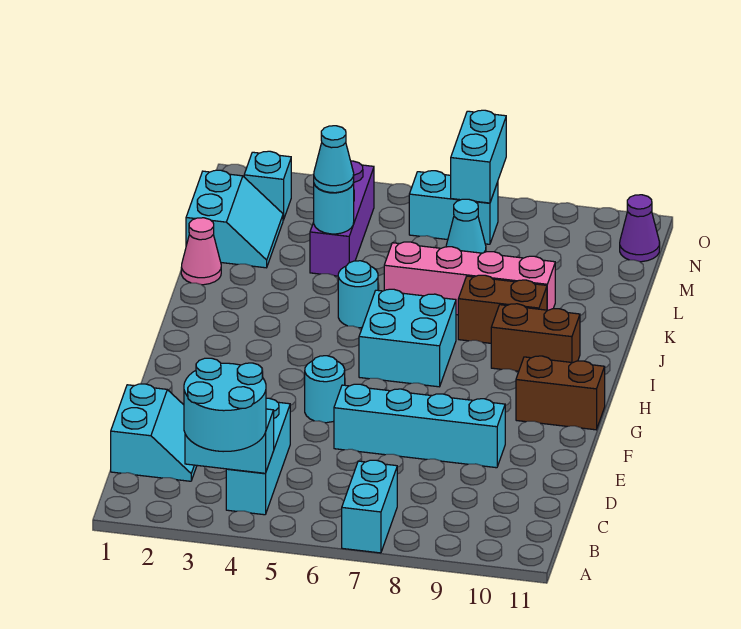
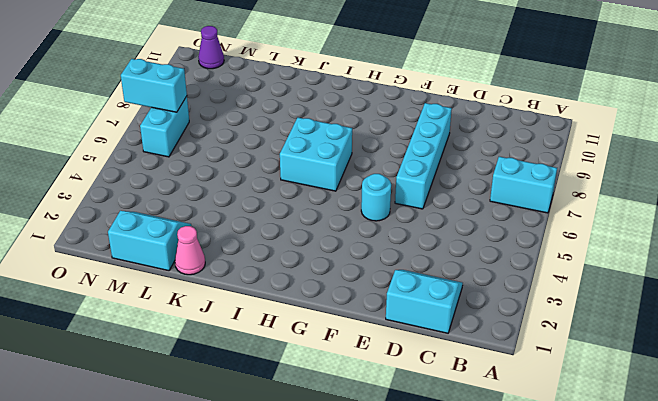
none -> cyan brick B4:D4 level 1
none -> brown brick G10:G11 level 1
none -> brown brick I9:I10 level 1

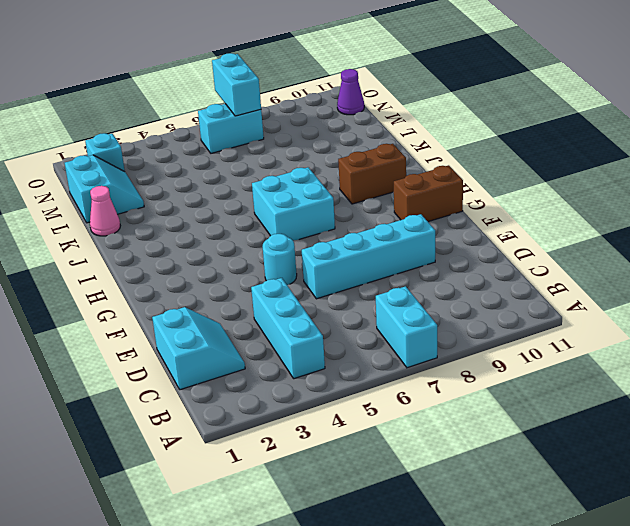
none -> cyan round brick J5 level 1
none -> brown brick J8:J9 level 1
none -> pink brick K6:K9 level 1

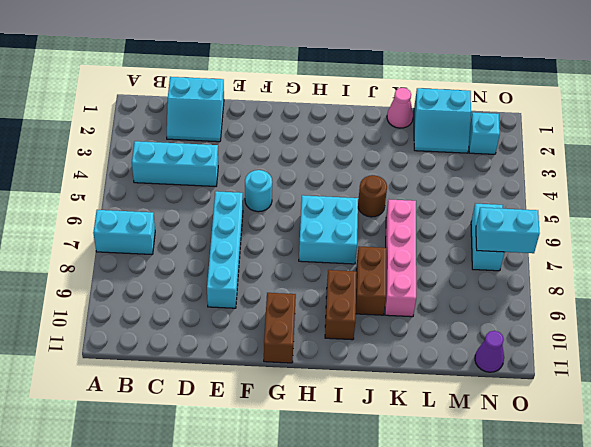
brown round brick J5 level 1 -> cyan round brick J5 level 1
none -> purple brick L4:N4 level 1
none -> cyan cone M7 level 1
none -> cyan brick B3:B4 level 2

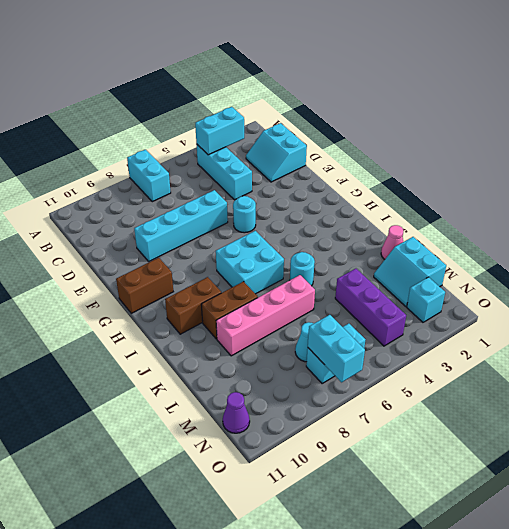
none -> cyan round brick L4 level 2
none -> cyan round brick A3:B4 level 3
none -> cyan cone L4 level 3

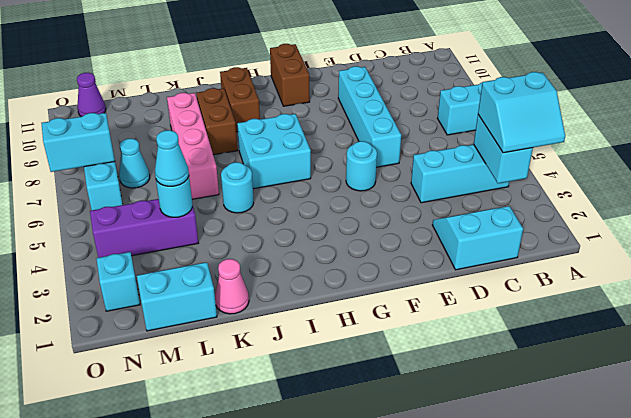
cyan slope A3:B4 level 3 top 4 -> cyan round brick A3:B4 level 3

